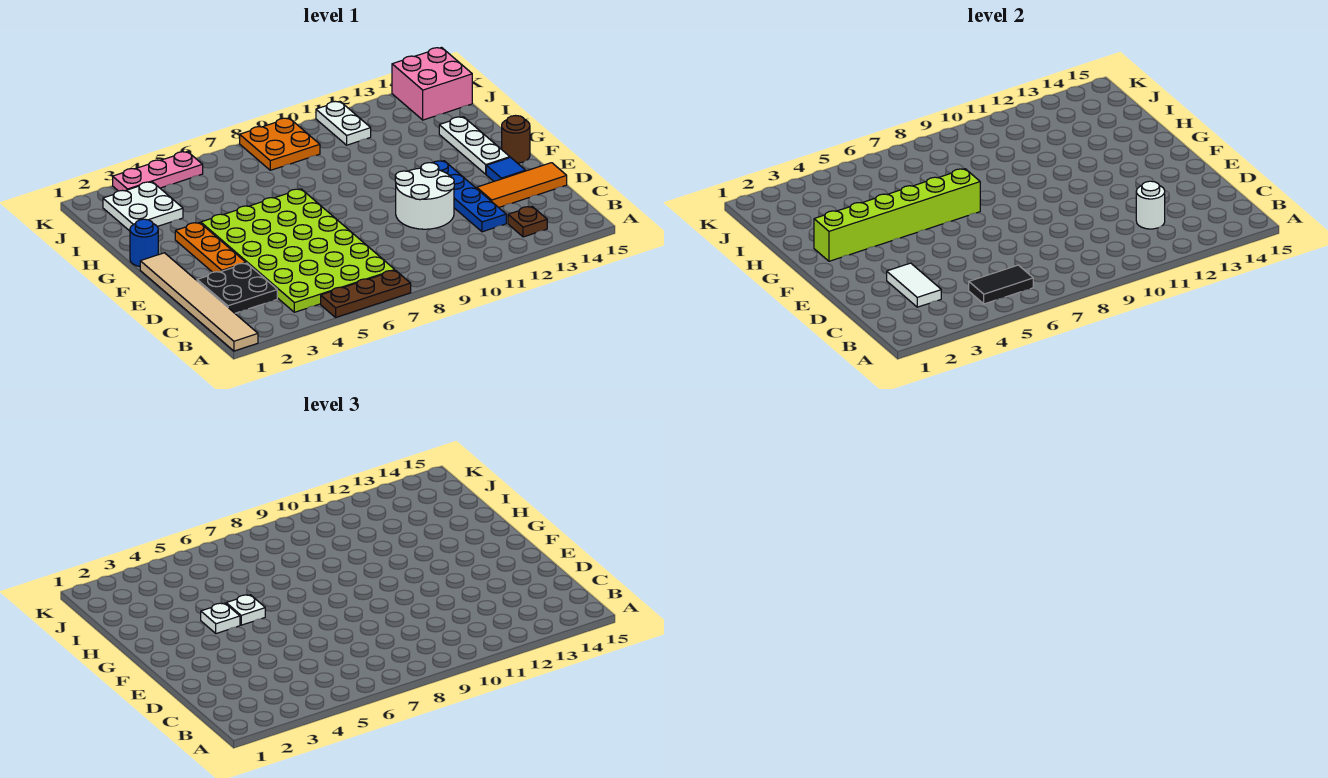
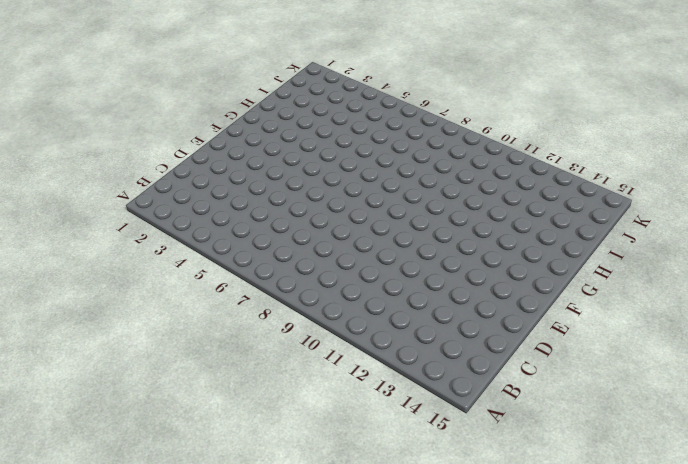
none -> tan tile A1:F1 level 1
none -> brown plate A5:A7 level 1
none -> lime plate B4:G7 level 1

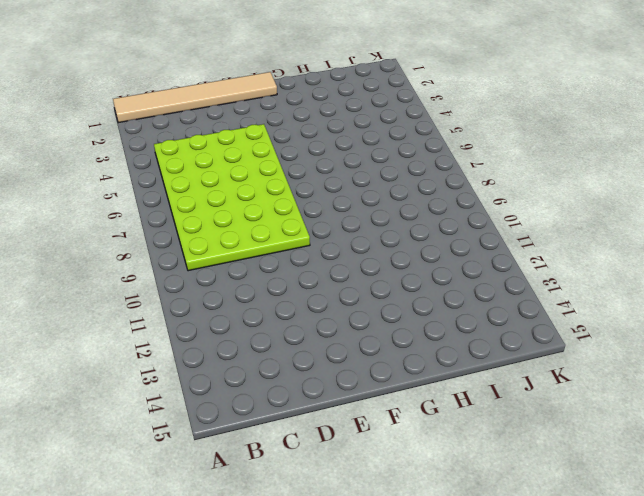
lime plate B4:E9 level 1 -> lime plate B4:G7 level 1
none -> brown plate A5:A7 level 1
none -> brown plate B13 level 1
none -> black plate C2:D3 level 1

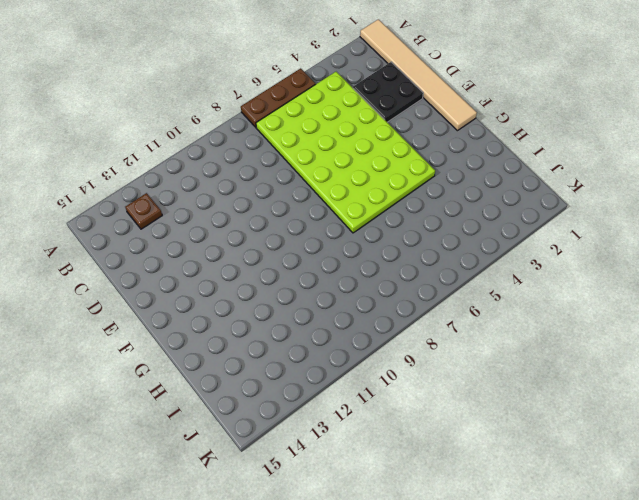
none -> blue plate C12:F12 level 1
none -> white round brick D10:E11 level 1
none -> orange tile D13:D15 level 1

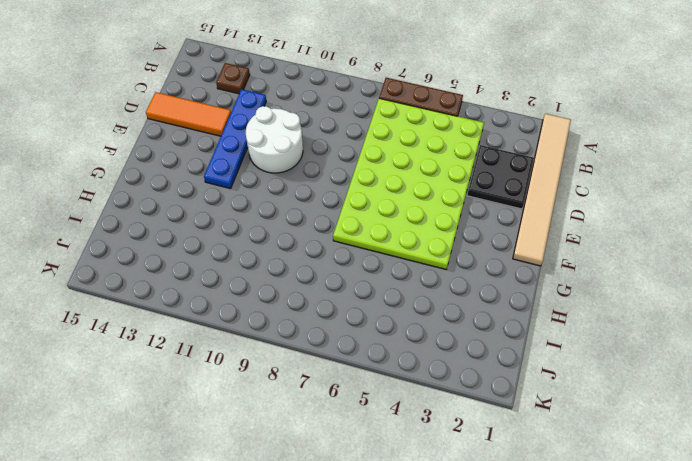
none -> orange plate E3:G3 level 1
none -> blue tile E14 level 1
none -> white plate F14:H14 level 1

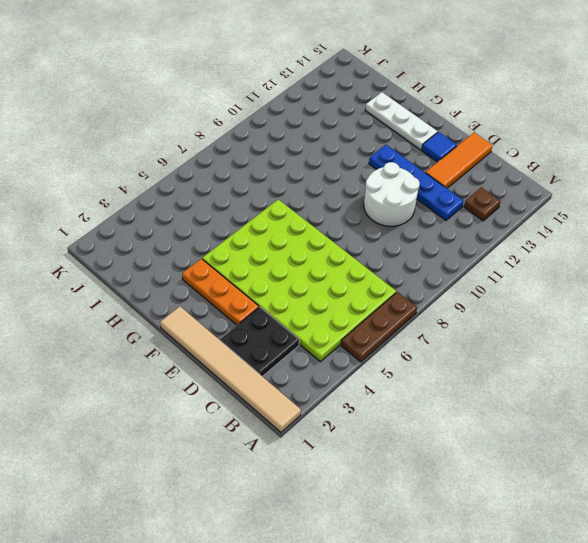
none -> brown round brick F15 level 1
none -> blue round brick G1 level 1
none -> white plate I2:J3 level 1

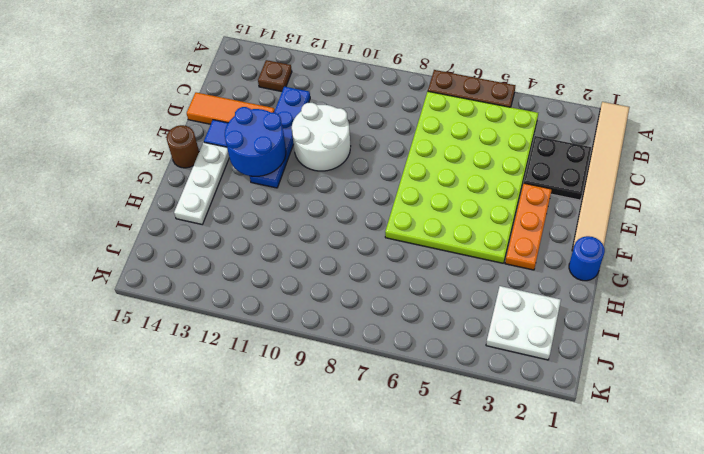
blue round brick E12:F13 level 2 -> none
none -> orange plate J8:K9 level 1
none -> white plate J11:K11 level 1
none -> pink brick J14:K15 level 1

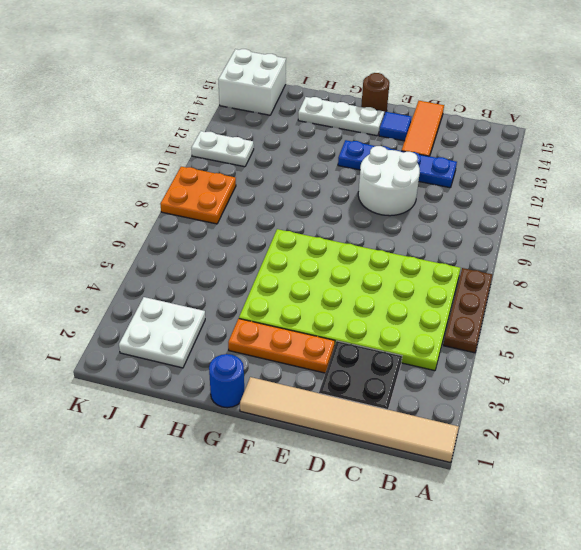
white brick J14:K15 level 1 -> pink brick J14:K15 level 1
none -> brown plate B13 level 1
none -> pink plate K3:K5 level 1
none -> black tile B5:B6 level 2

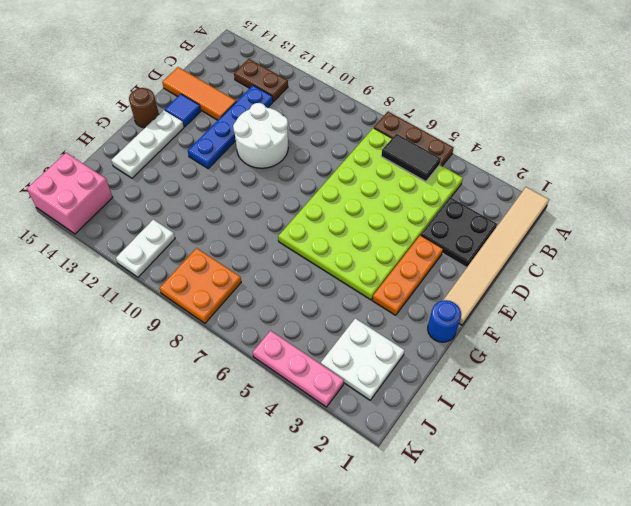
brown plate B12:B13 level 1 -> brown plate B13 level 1
none -> white tile C3:D3 level 2
none -> white round brick C12 level 2
none -> lime brick G2:G7 level 2

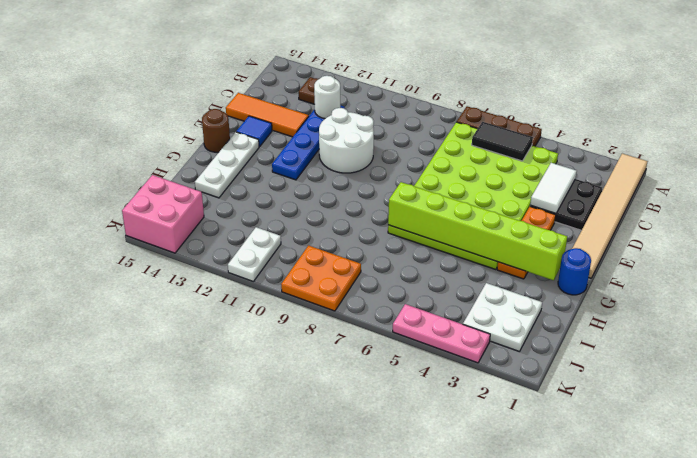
none -> white plate G4 level 3
none -> white plate G5 level 3

